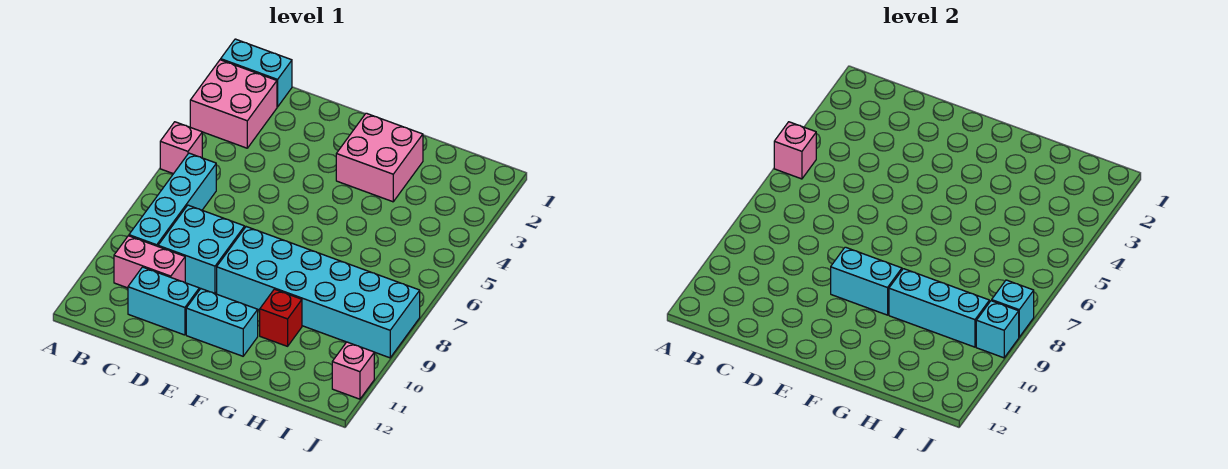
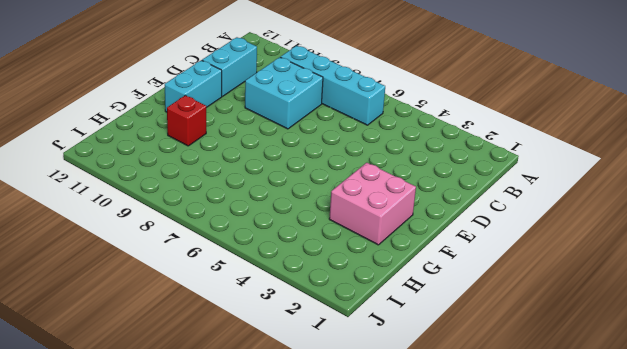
none -> cyan brick A1:B1 level 1
none -> pink brick A2:B3 level 1
none -> pink brick A5 level 1

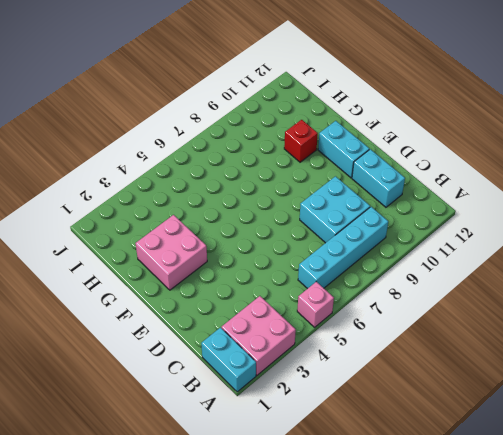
none -> pink brick B10:C10 level 1
none -> cyan brick E8:J9 level 1
none -> pink brick J11 level 1

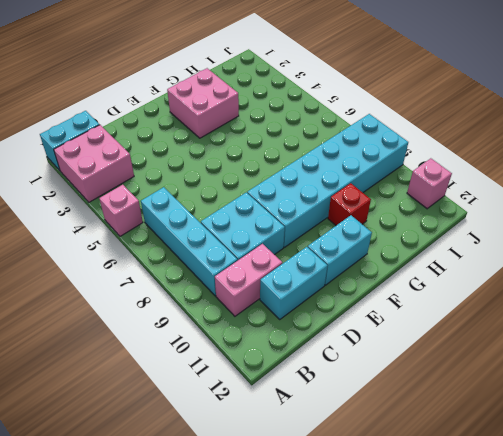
none -> pink brick A5 level 2
none -> cyan brick E9:F9 level 2
none -> cyan brick G9:I9 level 2

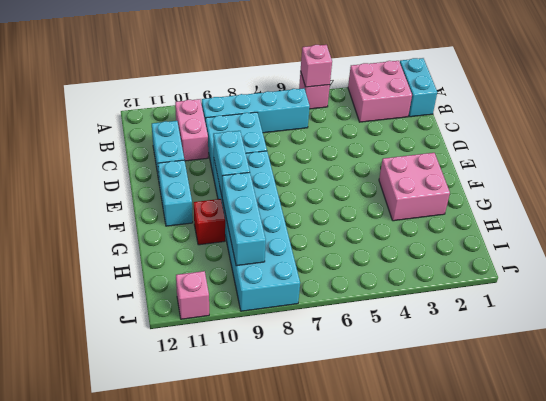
none -> cyan brick J8 level 2
none -> cyan brick J9 level 2

